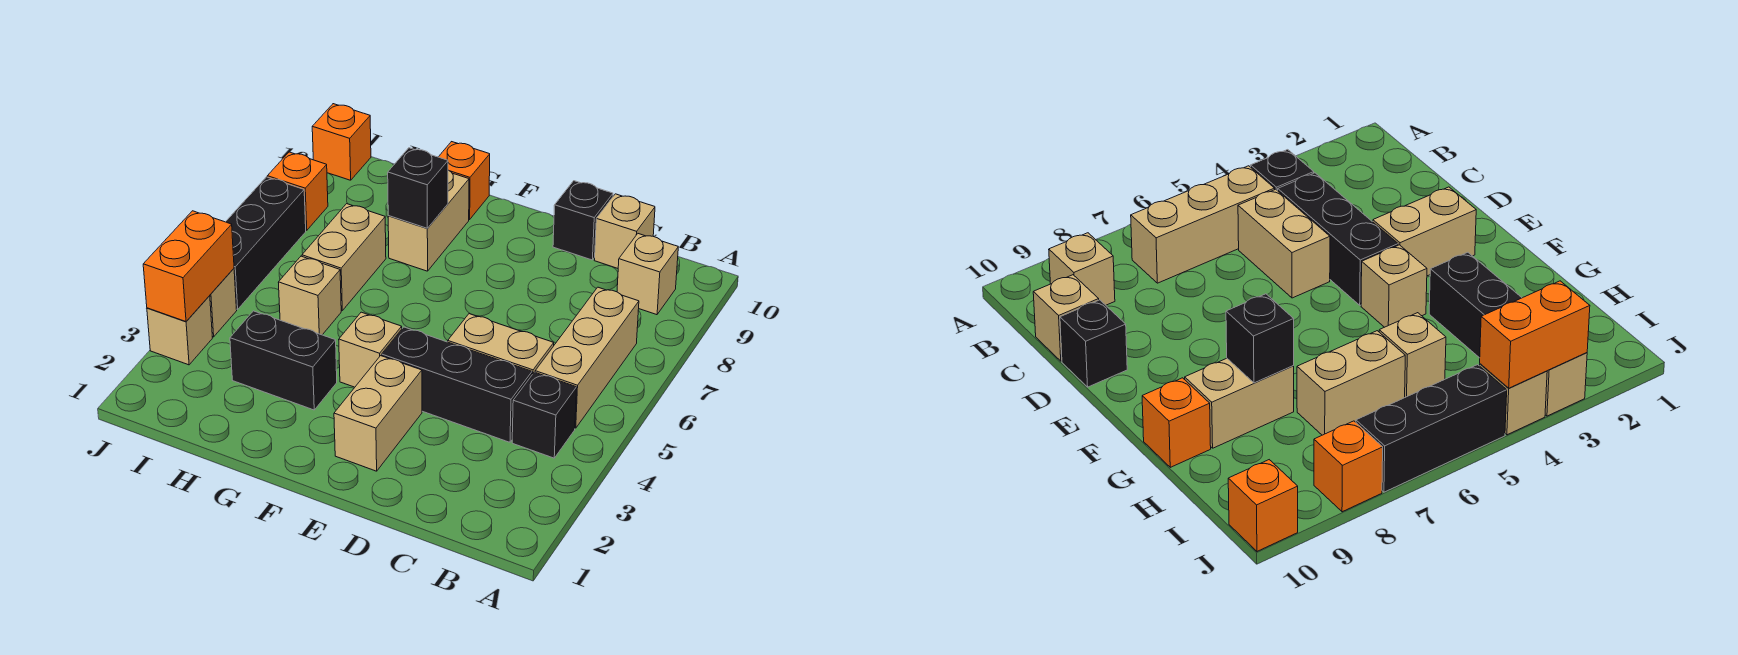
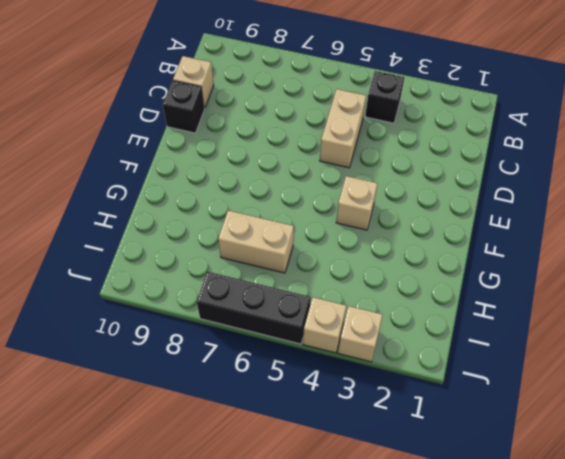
none -> tan brick B5:B7 level 1
none -> tan brick B9 level 1
none -> black brick C4:E4 level 1

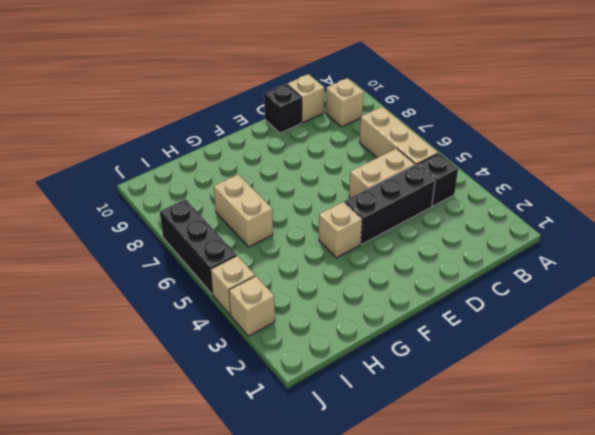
none -> tan brick E2:E3 level 1
none -> black brick G3:H3 level 1
none -> tan brick G8:G9 level 1

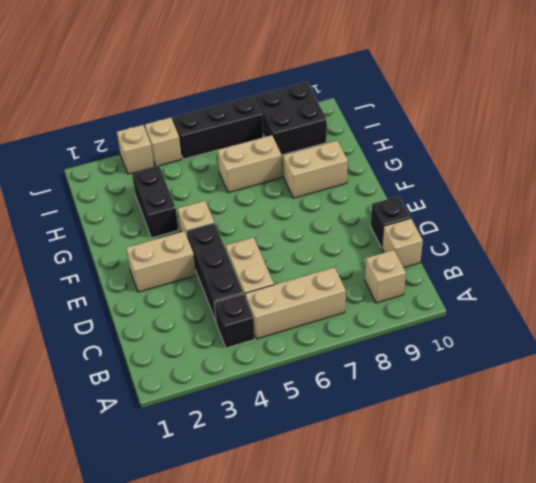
black brick I8:J9 level 1 -> orange brick J8 level 1
none -> orange brick G10 level 1
none -> tan brick H5 level 1
none -> orange brick J10 level 1

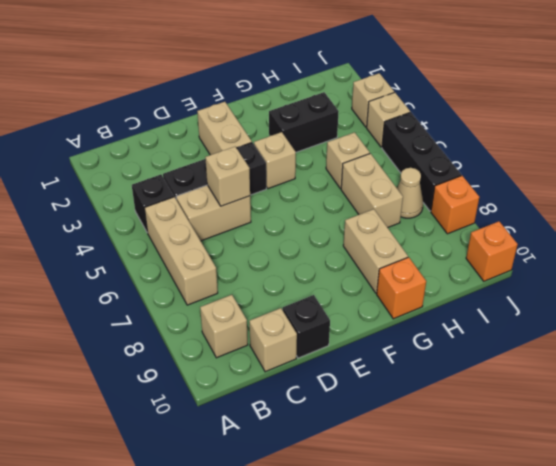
tan brick D5 level 2 -> none
tan cone I7 level 1 -> none
none -> black brick G8 level 2
none -> orange brick J3:J4 level 2

